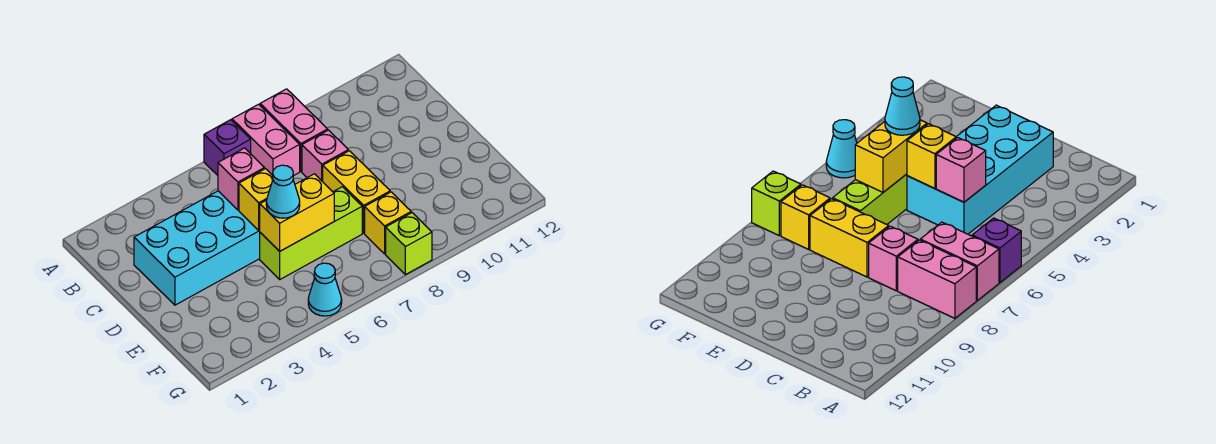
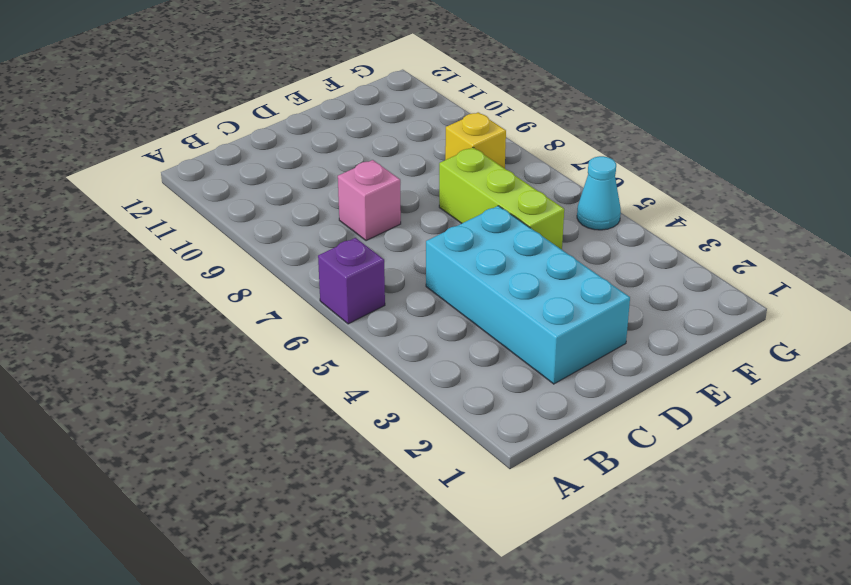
none -> pink brick A7:B7 level 1
none -> pink brick A8:B8 level 1
none -> yellow brick D8:E8 level 1

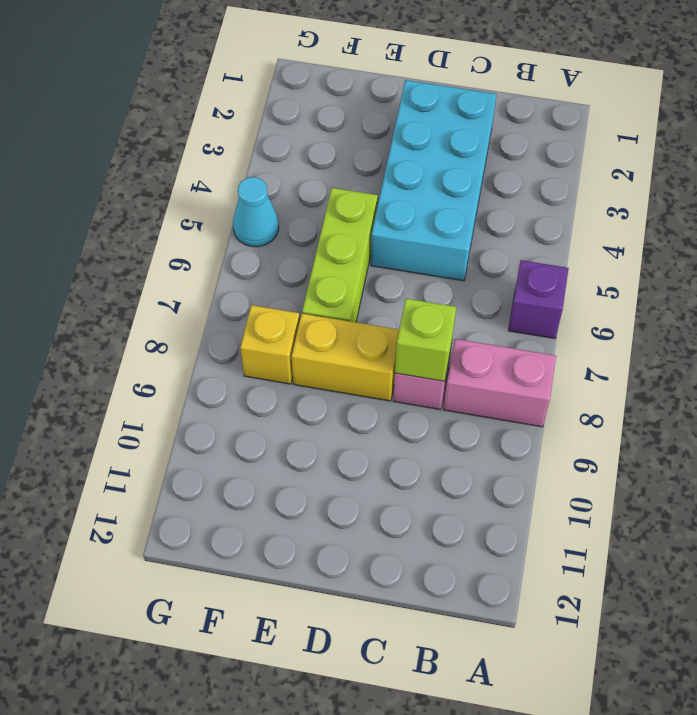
lime brick C8 level 2 -> lime brick G8 level 1
none -> pink brick A7:B7 level 1
none -> pink brick C5 level 2
none -> yellow brick D5 level 2

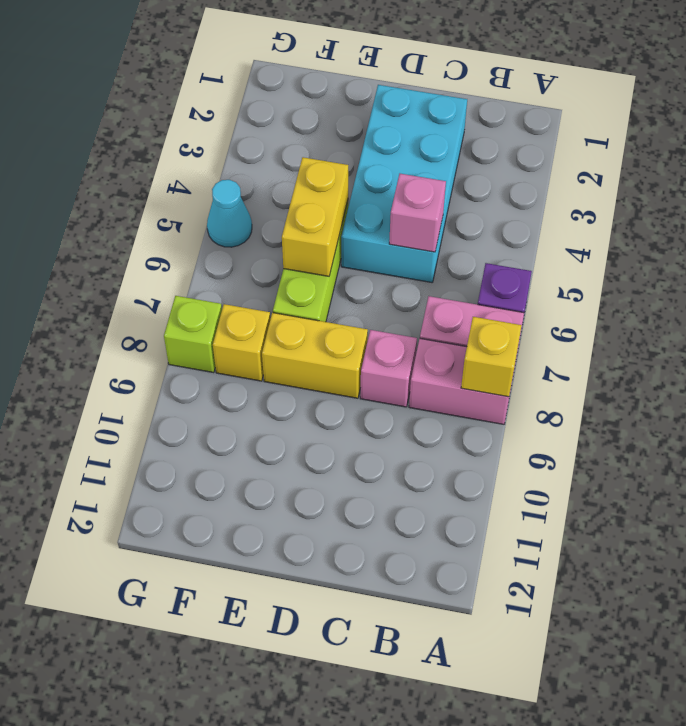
yellow brick A8 level 2 -> yellow brick D5 level 2
none -> cyan cone E5 level 3

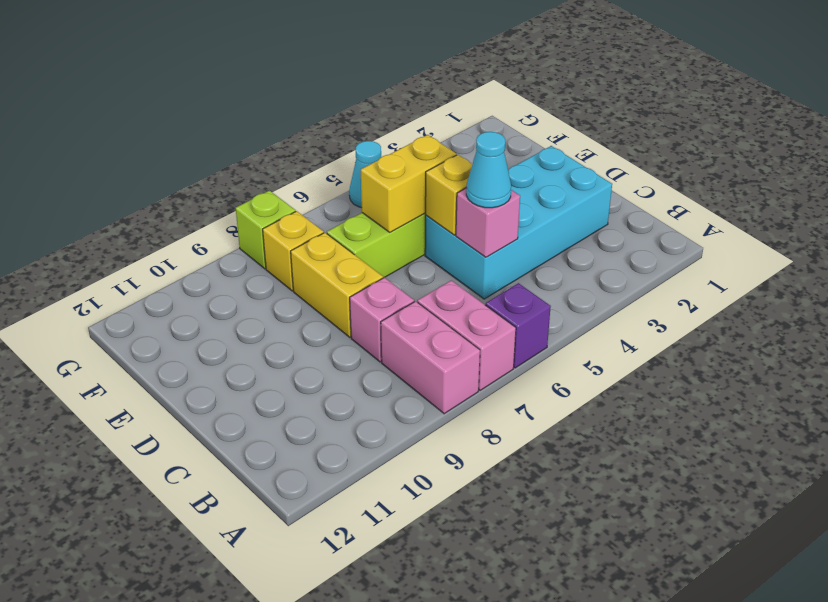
cyan cone C5 level 3 -> cyan cone E5 level 3

